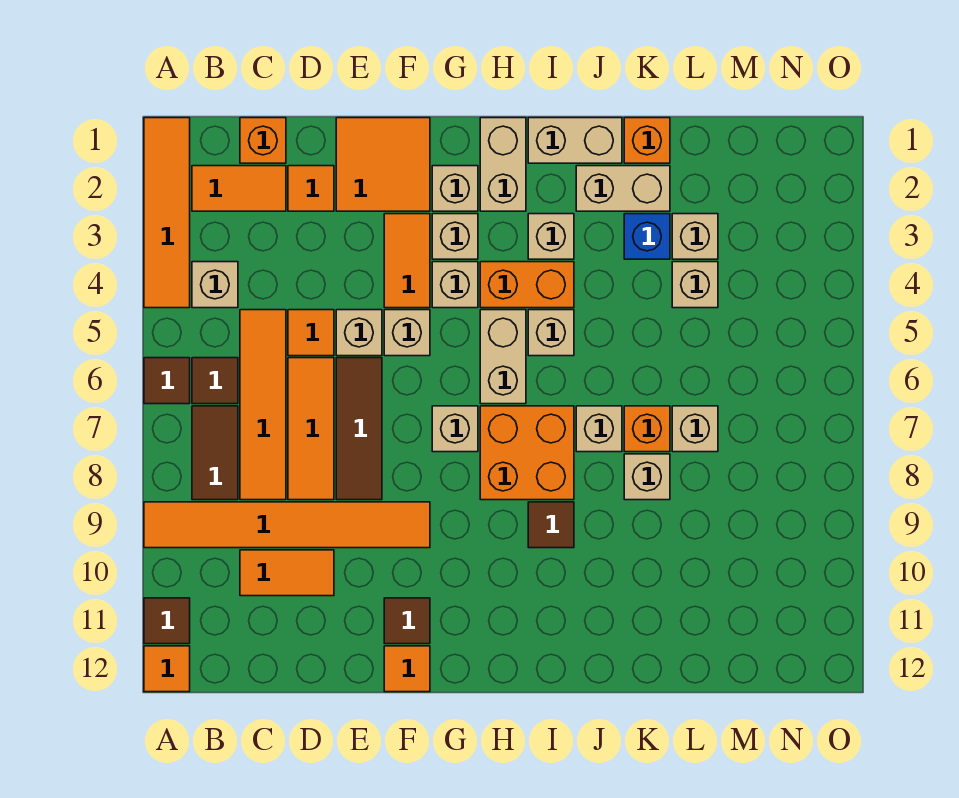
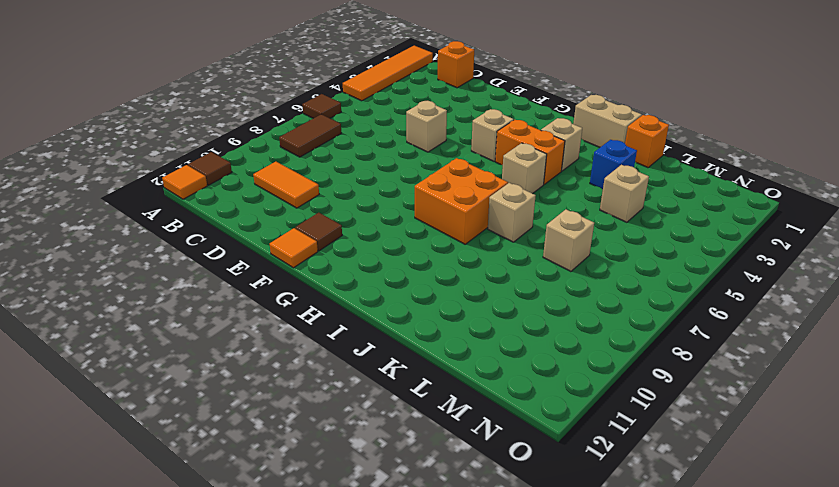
none -> orange tile A9:F9 level 1
none -> orange tile B2:C2 level 1
none -> tan brick B4 level 1
none -> brown tile B6 level 1

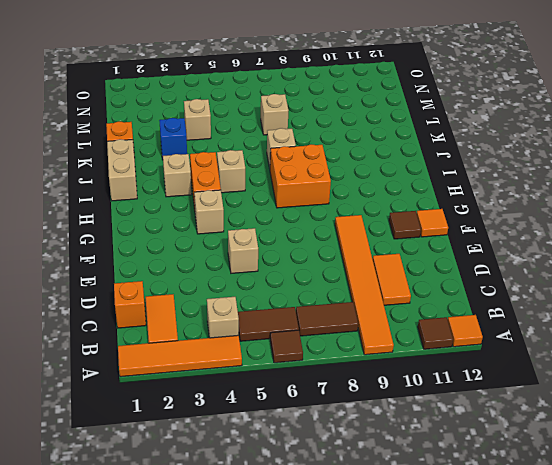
brown tile B5:B6 level 1 -> brown tile B6 level 1
none -> orange tile C5:C8 level 1
none -> orange tile D2 level 1
none -> orange tile D5 level 1
none -> orange tile D6:D8 level 1

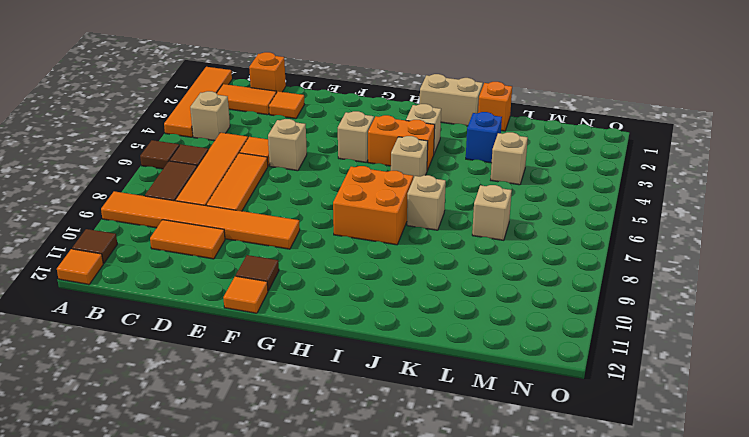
none -> orange tile E1:F2 level 1
none -> brown tile E6:E8 level 1
none -> orange tile F3:F4 level 1
none -> tan brick F5 level 1

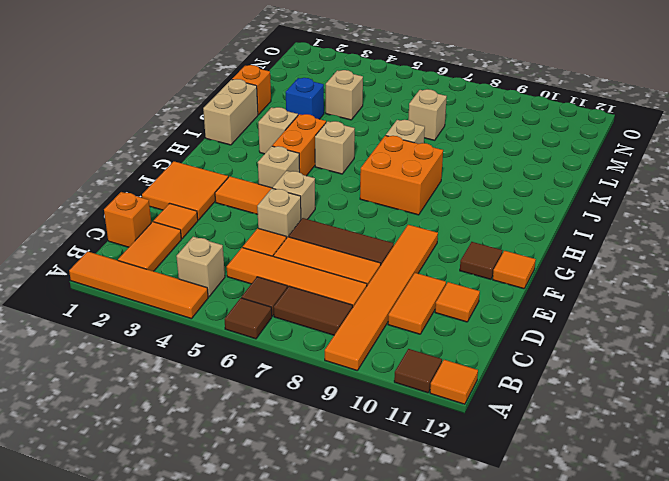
orange tile D11 level 1 -> none
none -> tan brick G2 level 1
none -> tan brick G3 level 1
none -> tan brick G7 level 1
none -> tan brick H1:H2 level 1

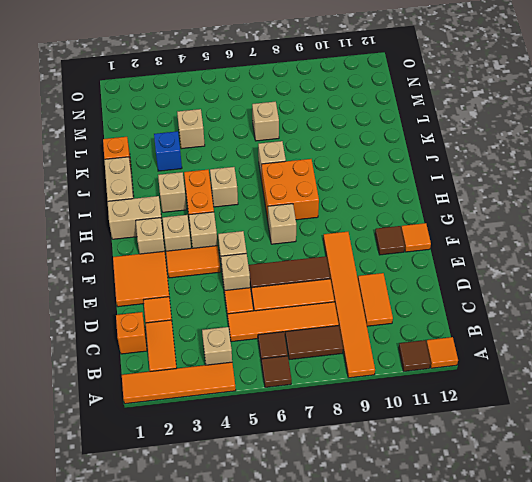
none -> tan brick H5:H6 level 1
none -> brown tile I9 level 1
none -> tan brick J2:K2 level 1
none -> orange brick K7 level 1

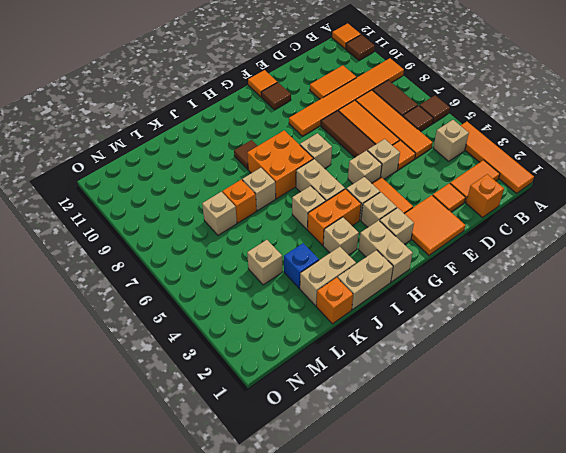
none -> tan brick K8 level 1
none -> tan brick L3 level 1

